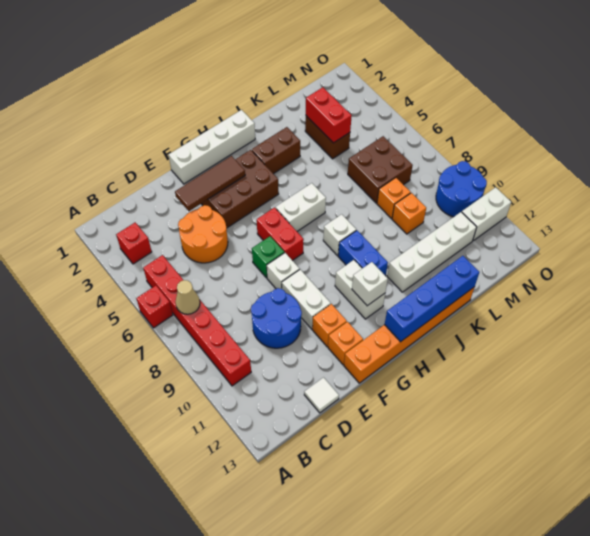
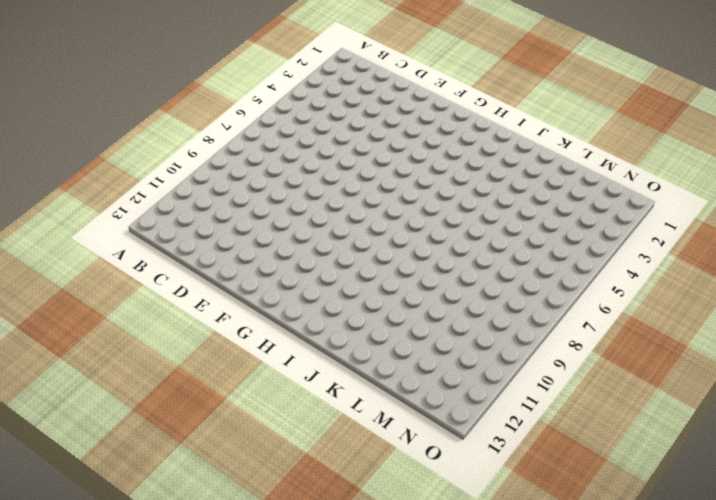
none -> red brick A6 level 1
none -> red brick B3 level 1
none -> red brick B5:B10 level 1
none -> orange round brick D4:E5 level 1

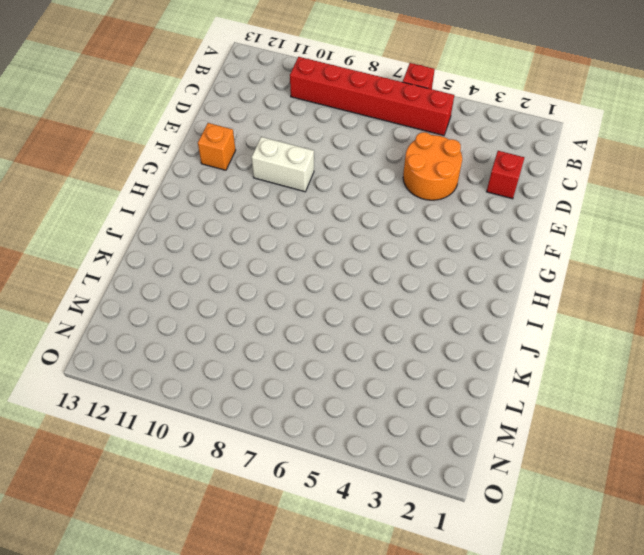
red brick D2 level 1 -> red brick B3 level 1
none -> blue round brick D9:E10 level 1
none -> white tile D13 level 1
none -> white brick F1:I1 level 1
none -> brown brick F3:H4 level 1

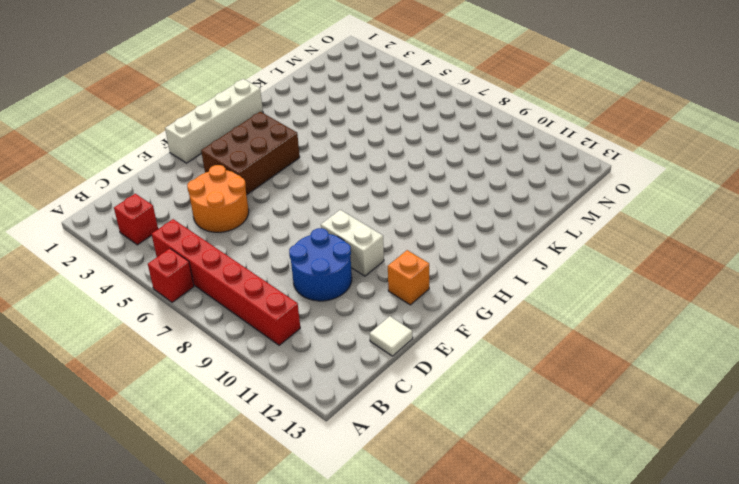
none -> green brick F7 level 1
none -> white brick F8 level 1
none -> orange brick F11 level 1
none -> orange brick F13:K13 level 1

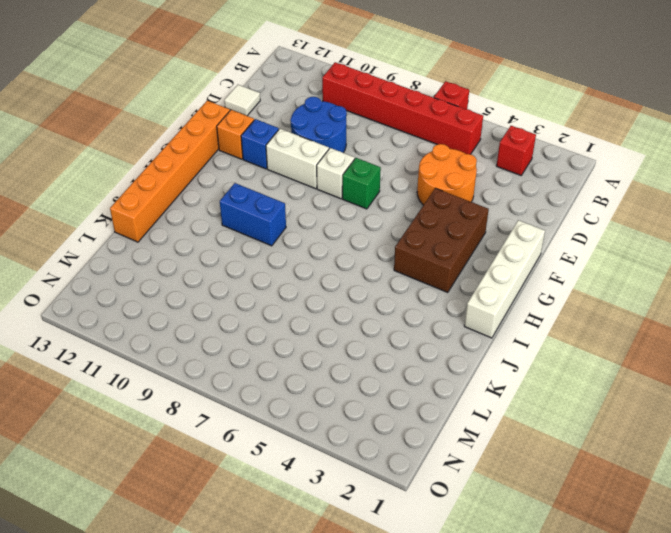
blue brick F11 level 1 -> orange brick F11 level 1
none -> red brick G6:G7 level 1
none -> white brick H6:I6 level 1
none -> white brick H10:H11 level 1
none -> brown brick I3:J3 level 1

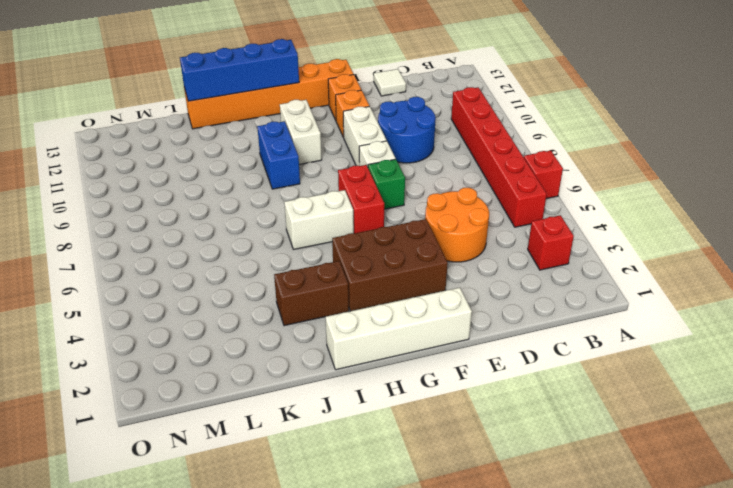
none -> white brick I8 level 1
none -> white brick J11:M11 level 1
none -> brown brick L3:L4 level 1
none -> brown brick L6:M7 level 1

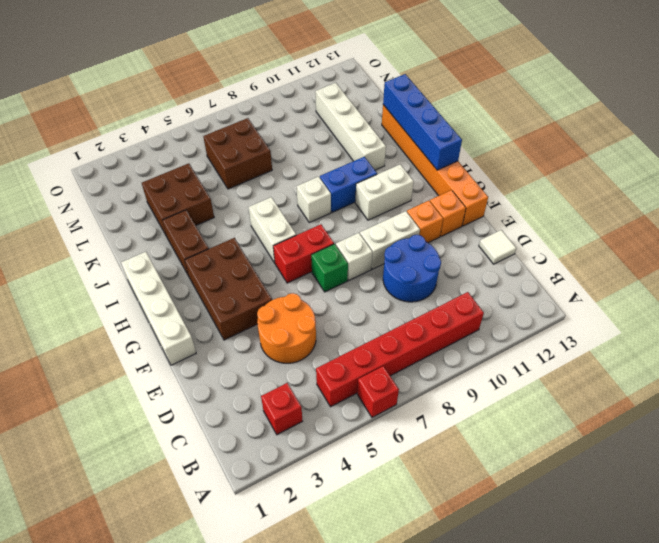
brown brick K3:L4 level 1 -> brown brick L3:L4 level 1
none -> orange brick L8 level 1
none -> orange brick L9 level 1
none -> blue round brick N9:O10 level 1
none -> white brick N11:O11 level 1

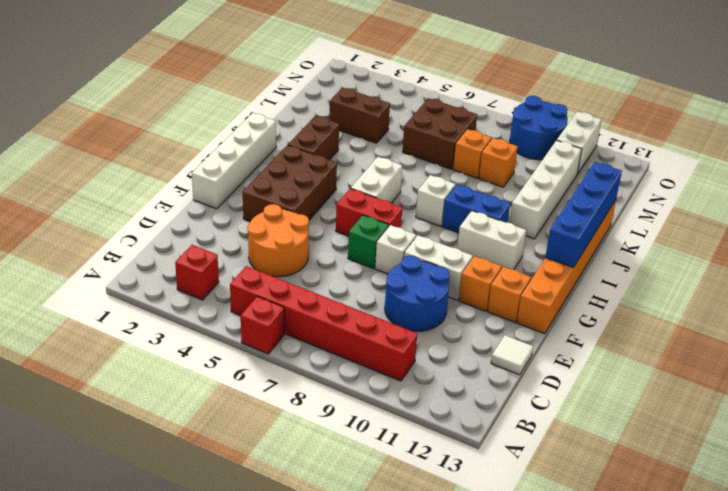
none -> tan cone B7 level 2
none -> brown tile E3:G3 level 2
none -> white brick H11 level 2
none -> red brick L3:L4 level 2

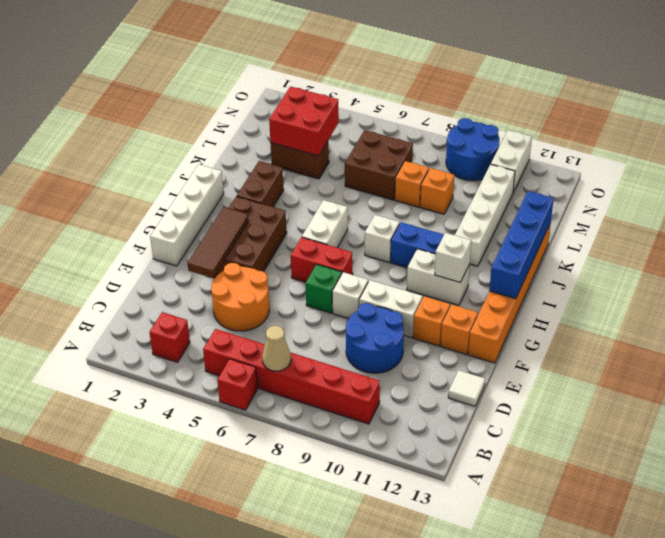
red brick L3:M4 level 2 -> red brick L3:L4 level 2

